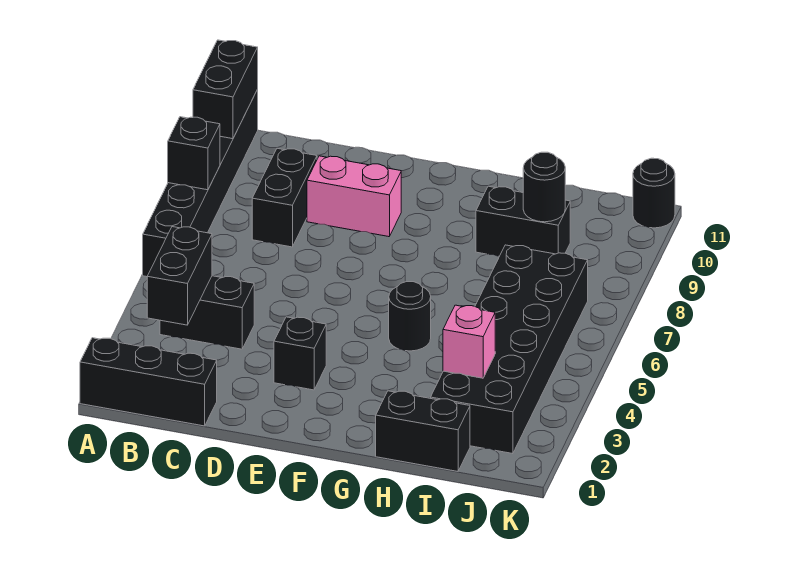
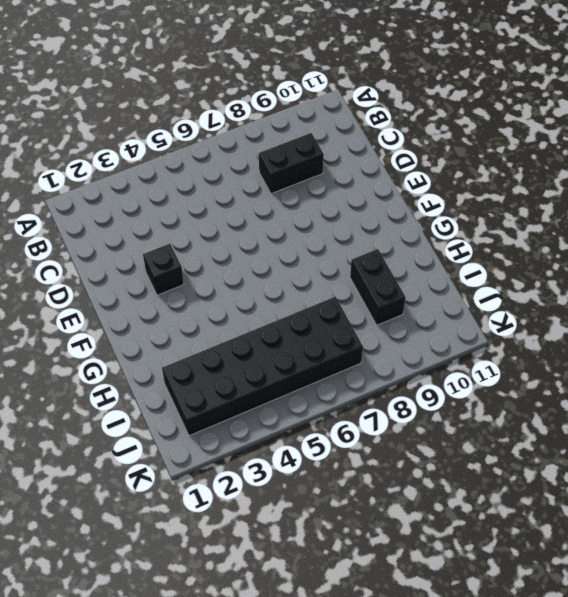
none -> black brick A1:C1 level 1
none -> black brick A6:A11 level 1
none -> black brick B4:C4 level 1

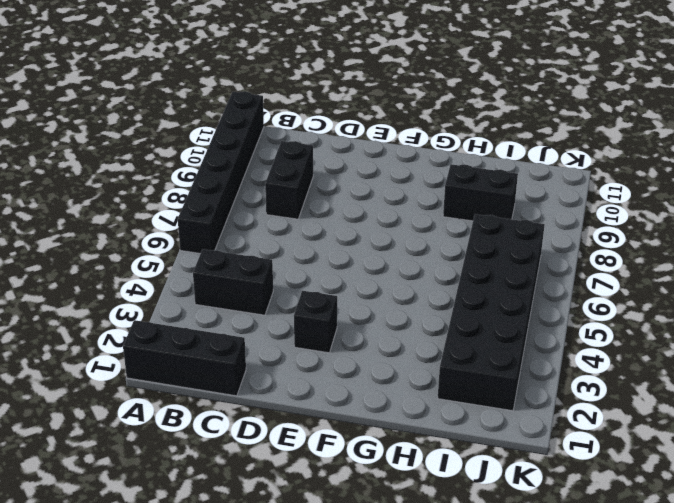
none -> pink brick D9:E9 level 1
none -> black round brick G5 level 1
none -> black brick H1:I1 level 1

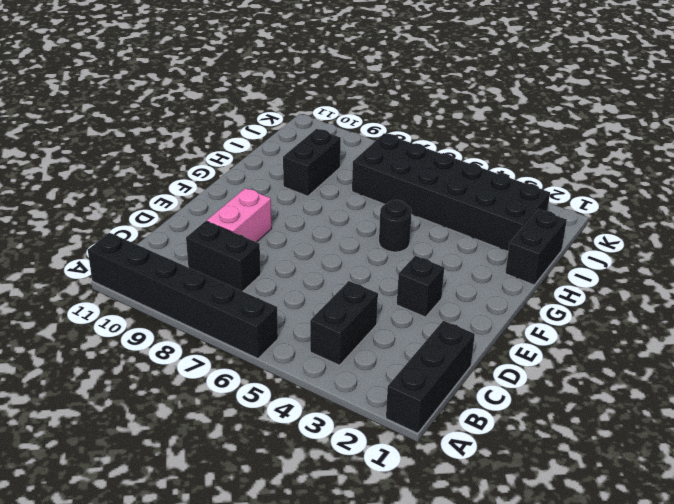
none -> black round brick K11 level 1
none -> black brick A8 level 2
none -> black brick A10:A11 level 2

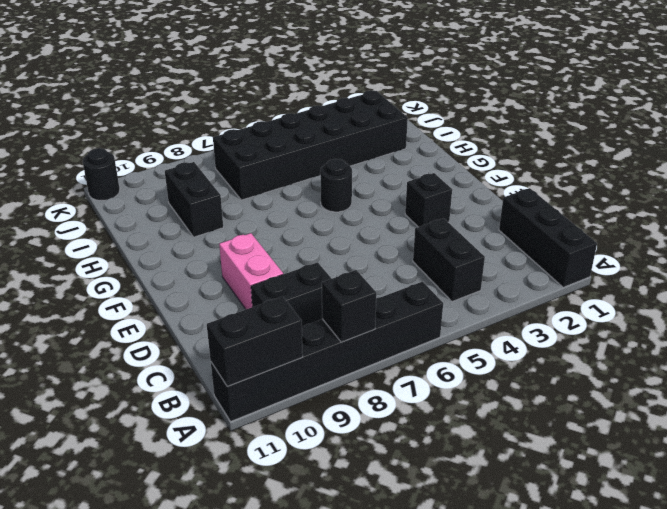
none -> black brick H1:I1 level 1
none -> black brick B3:B4 level 2
none -> pink brick I3 level 2

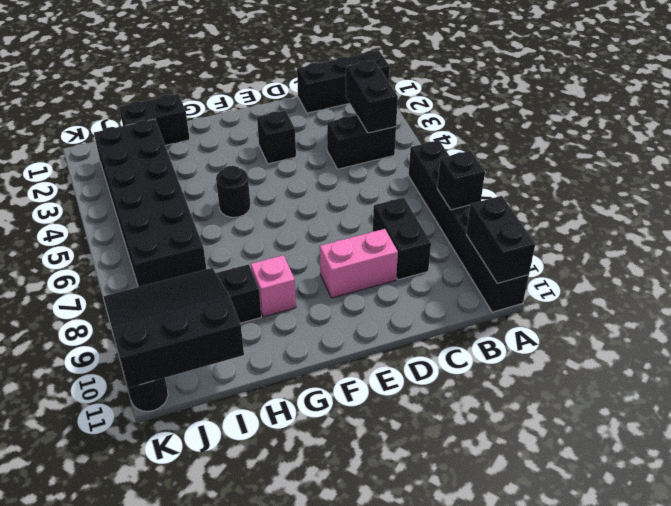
pink brick G9 level 1 -> pink brick I3 level 2
black slope I9:K11 level 2 top 11 -> black round brick I9 level 2

